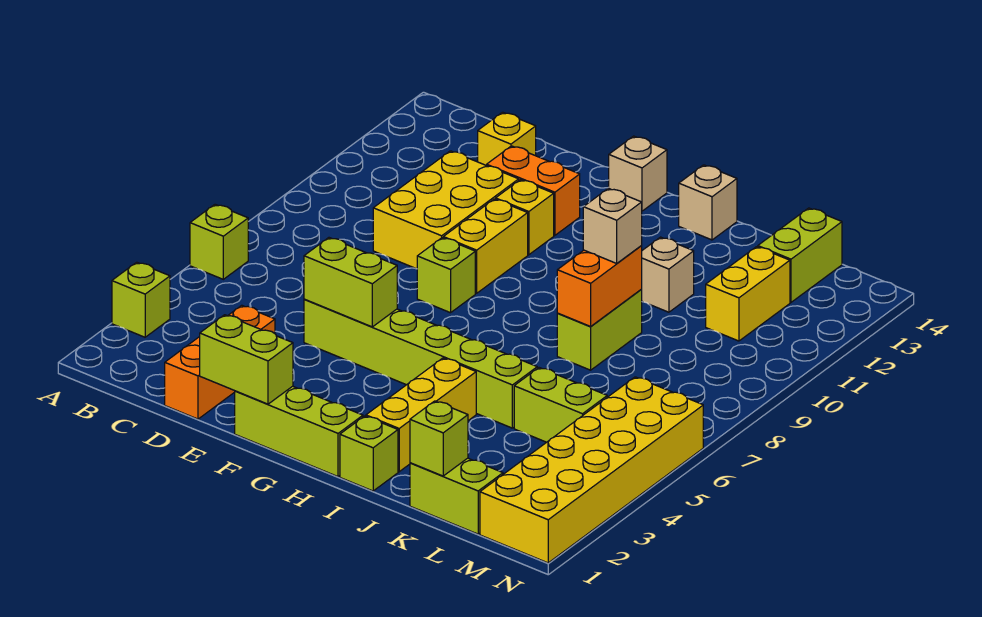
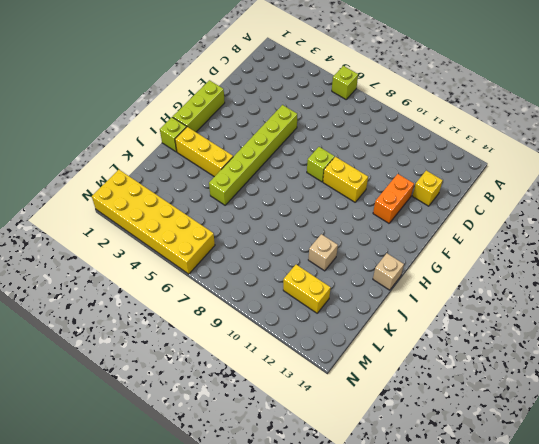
none -> lime brick A3 level 1
none -> orange brick D1:D3 level 1
none -> yellow brick D9:E11 level 1

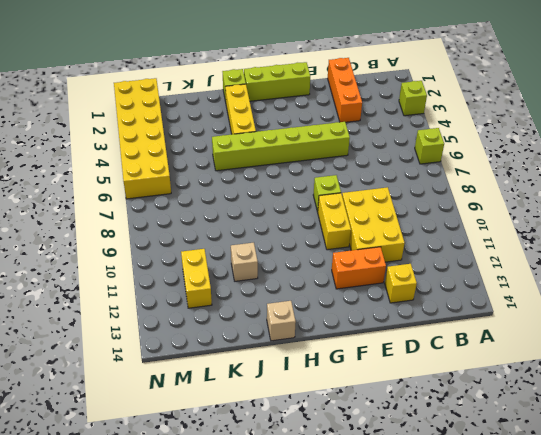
none -> yellow brick F11 level 1
none -> tan brick G14 level 1
none -> lime brick J8:J9 level 1

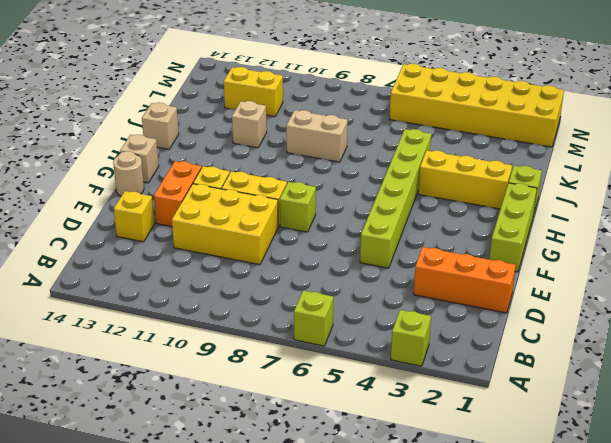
tan round brick F14 level 1 -> none
tan brick J8:J9 level 1 -> lime brick J8:J9 level 1
none -> lime brick K1:L1 level 1
none -> lime brick K5:L5 level 1
none -> lime brick L13:L14 level 1

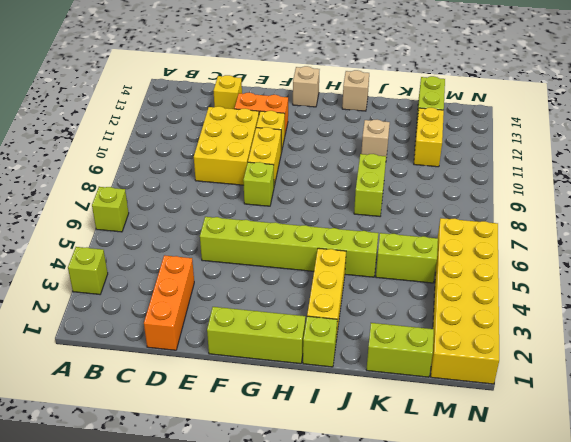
none -> lime brick E1:F1 level 2
none -> lime brick E5:F5 level 2
none -> orange brick J8:J9 level 2

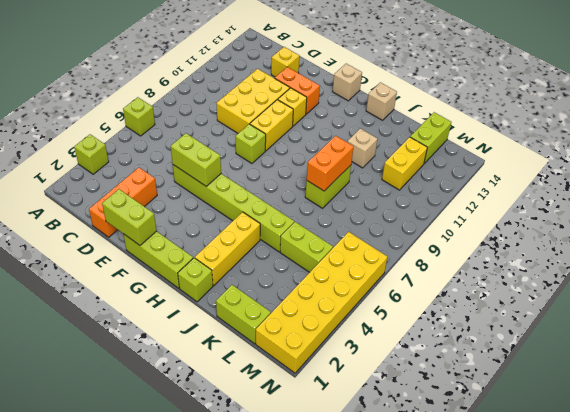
none -> lime brick K1 level 2
none -> tan brick J9 level 3

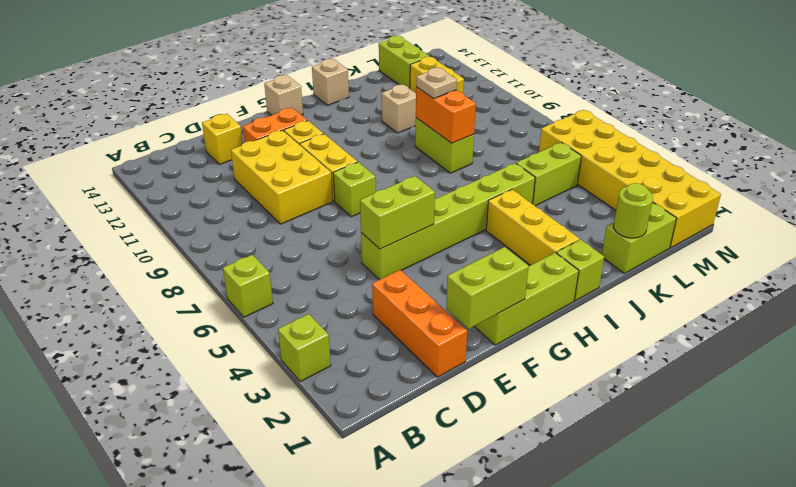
tan plate J9 level 3 -> tan brick J9 level 3
lime round brick K1 level 2 -> lime brick K1 level 2

